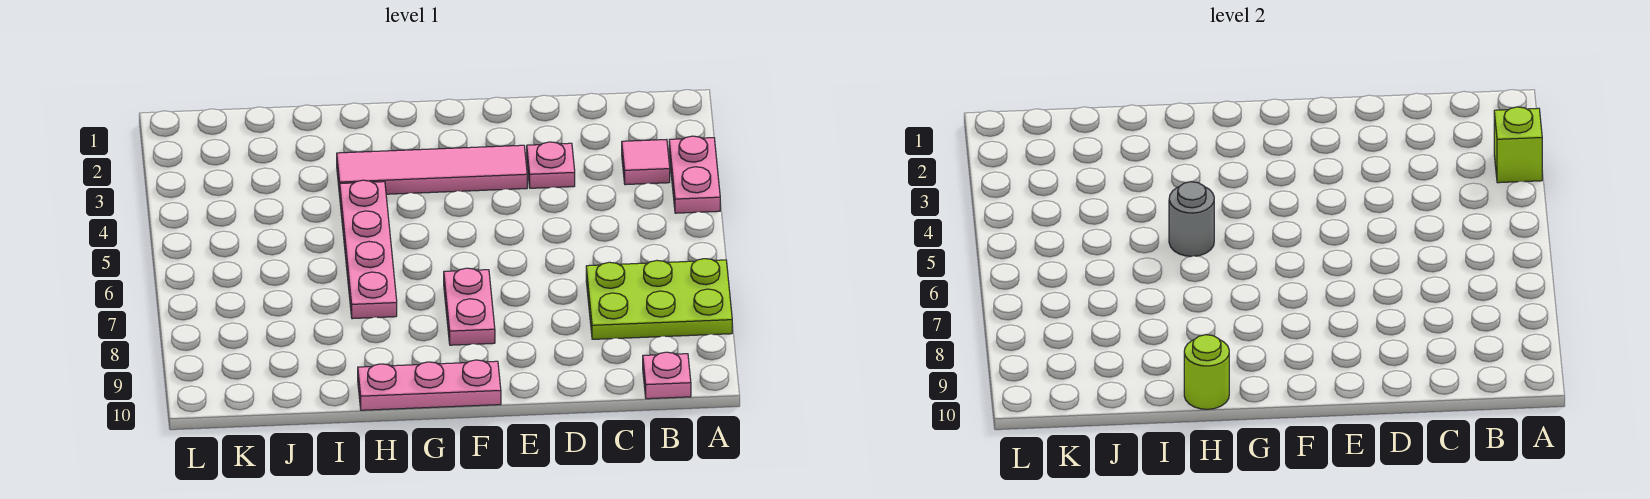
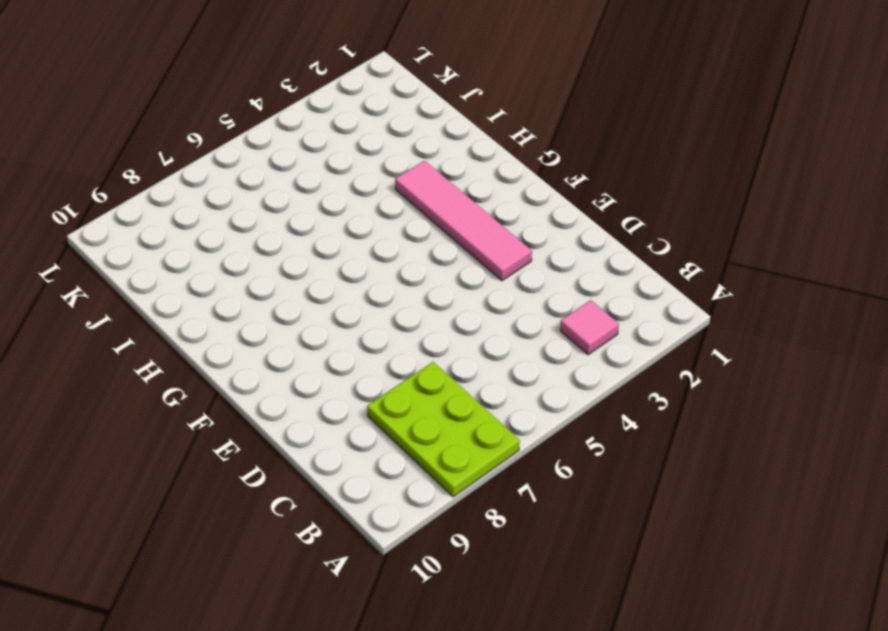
none -> pink plate A3:A4 level 1
none -> pink plate B10 level 1
none -> pink plate D3 level 1

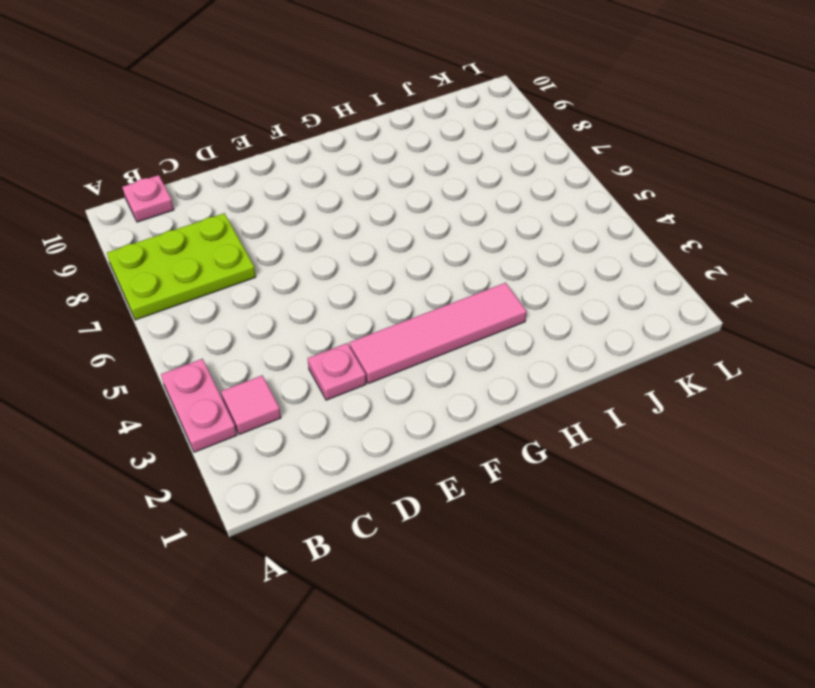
none -> pink plate F7:F8 level 1
none -> pink plate F10:H10 level 1
none -> pink plate H4:H7 level 1

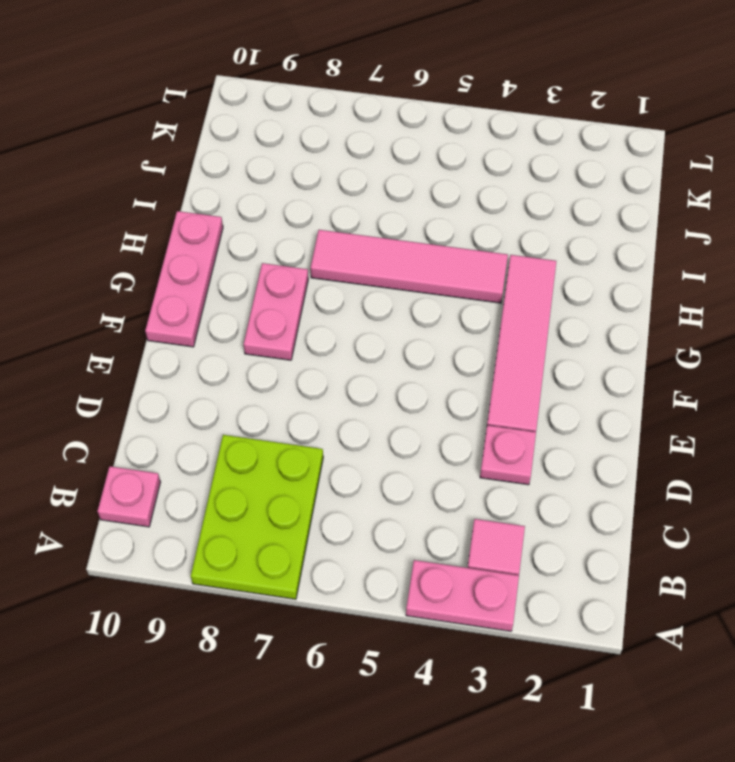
pink plate F8:G8 level 1 -> pink plate F7:F8 level 1
pink tile H4:H7 level 1 -> pink plate H4:H7 level 1
none -> lime brick A3 level 2
none -> grey round brick H5 level 2
none -> lime round brick H10 level 2

